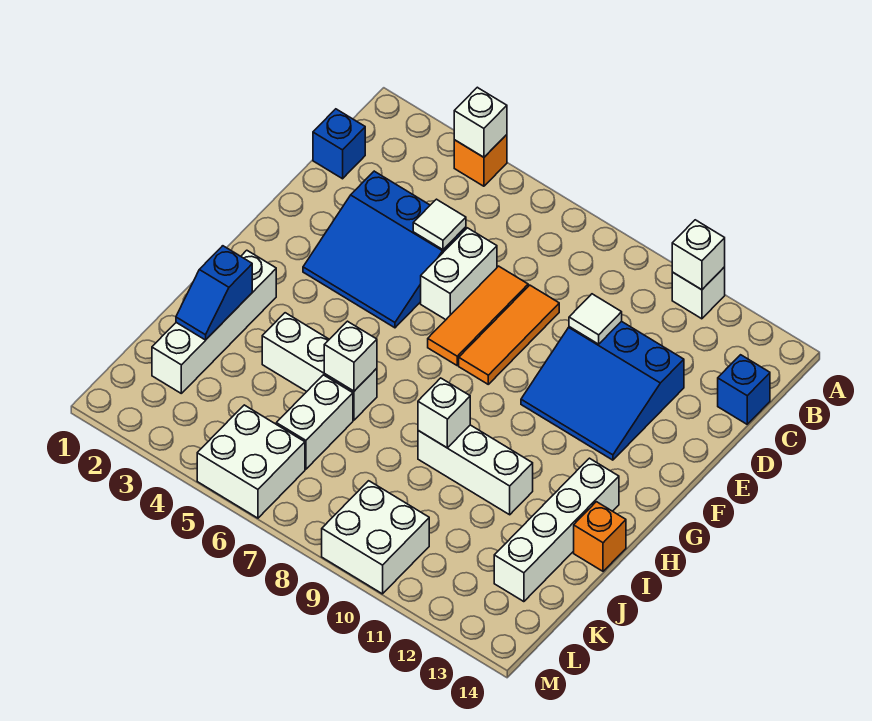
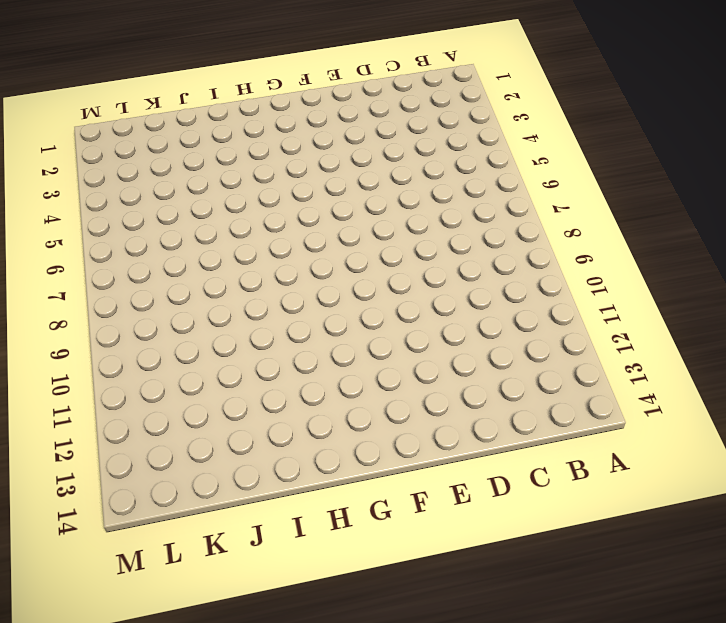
none -> orange brick A4 level 1
none -> white brick A11 level 1
none -> blue brick C1 level 1

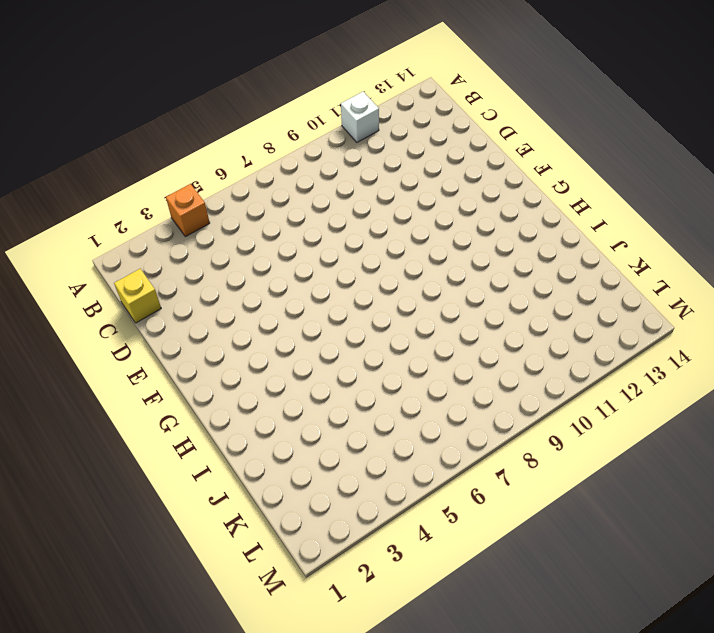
yellow brick C1 level 1 -> blue brick C1 level 1
none -> blue brick C14 level 1
none -> blue slope D3:F5 level 1 top D
none -> white brick D6:E6 level 1

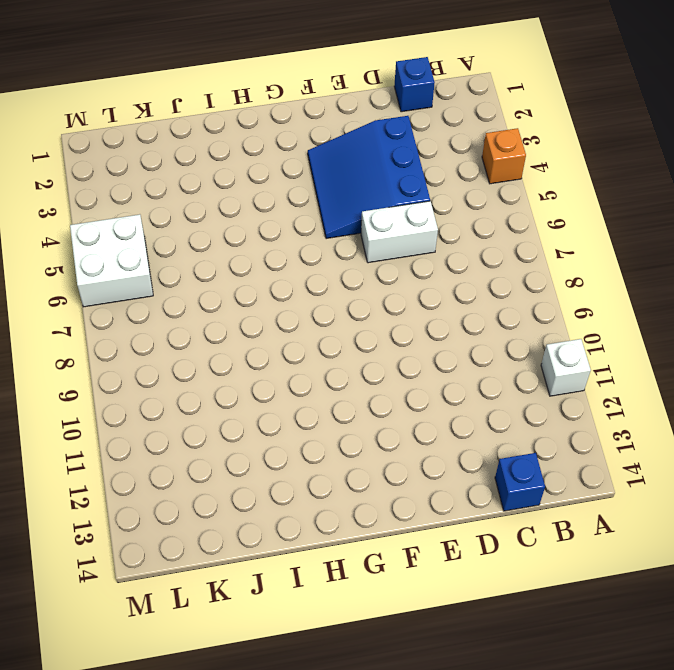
none -> orange tile D7:F7 level 1
none -> orange tile D8:F8 level 1
none -> blue slope D10:F12 level 1 top D

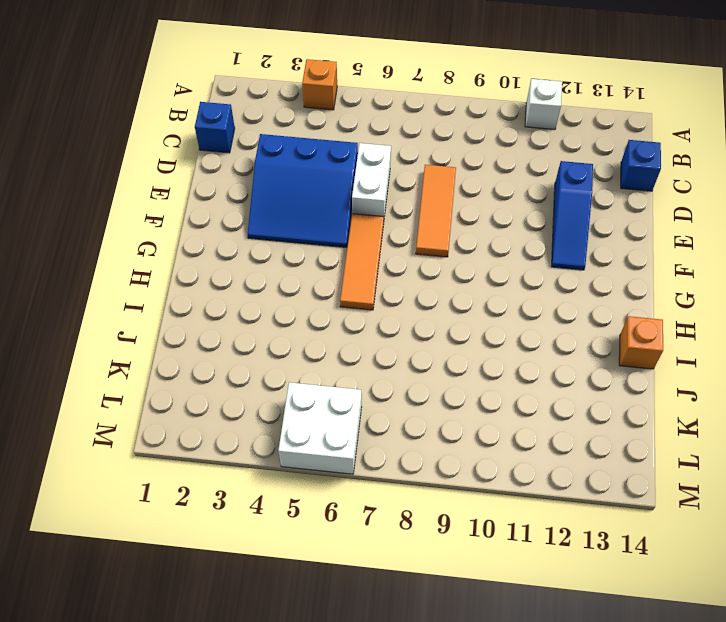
blue slope D12:F12 level 1 top D -> blue slope D10:F12 level 1 top D
orange tile F6:H6 level 1 -> orange tile D7:F7 level 1
none -> white brick H2:K2 level 1
none -> white brick H13:K13 level 1
none -> white brick I4:I6 level 1

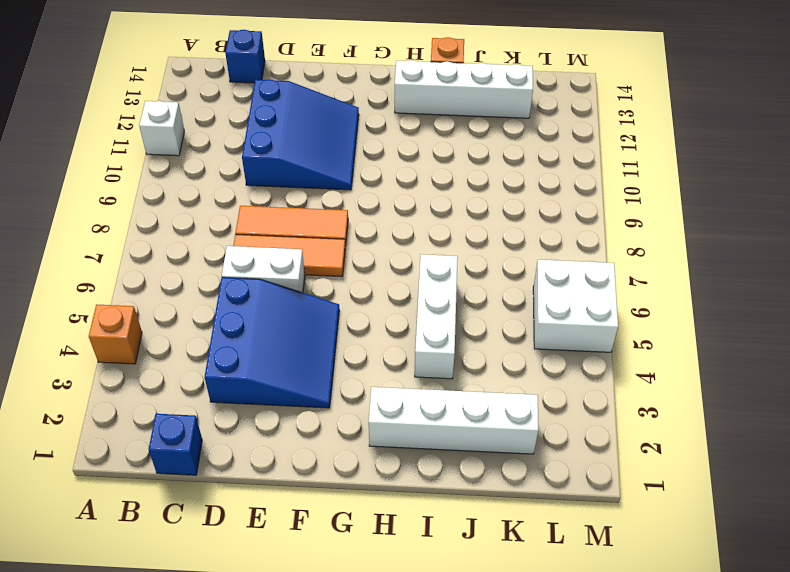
none -> white brick I9:I11 level 1
none -> white brick J6:K6 level 1
none -> white brick L9:M10 level 1

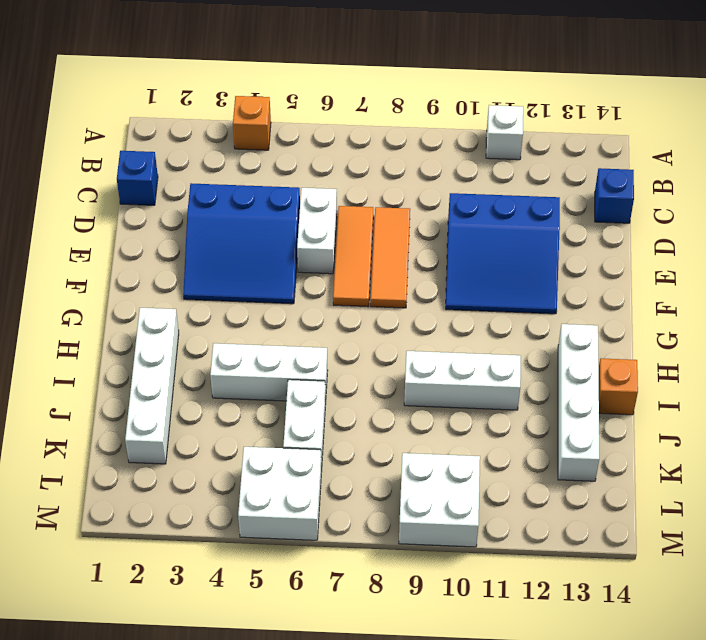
none -> white brick A4 level 2
none -> white brick A11 level 2
none -> white tile D5 level 2

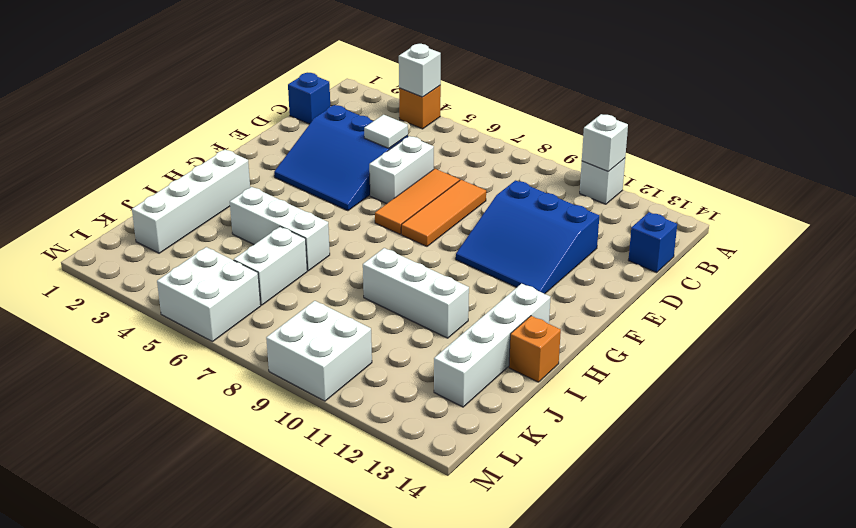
none -> white tile D10 level 2
none -> blue slope I2:J2 level 2 top I
none -> white brick I6 level 2

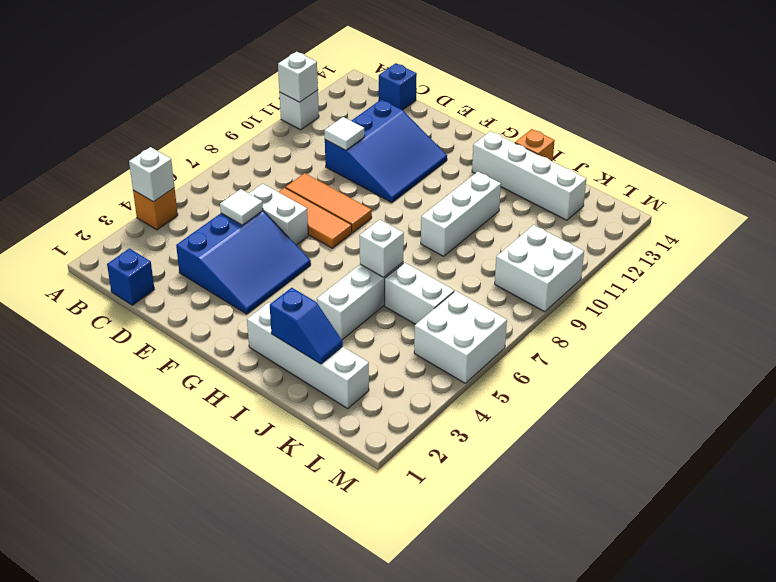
none -> white brick I9 level 2

